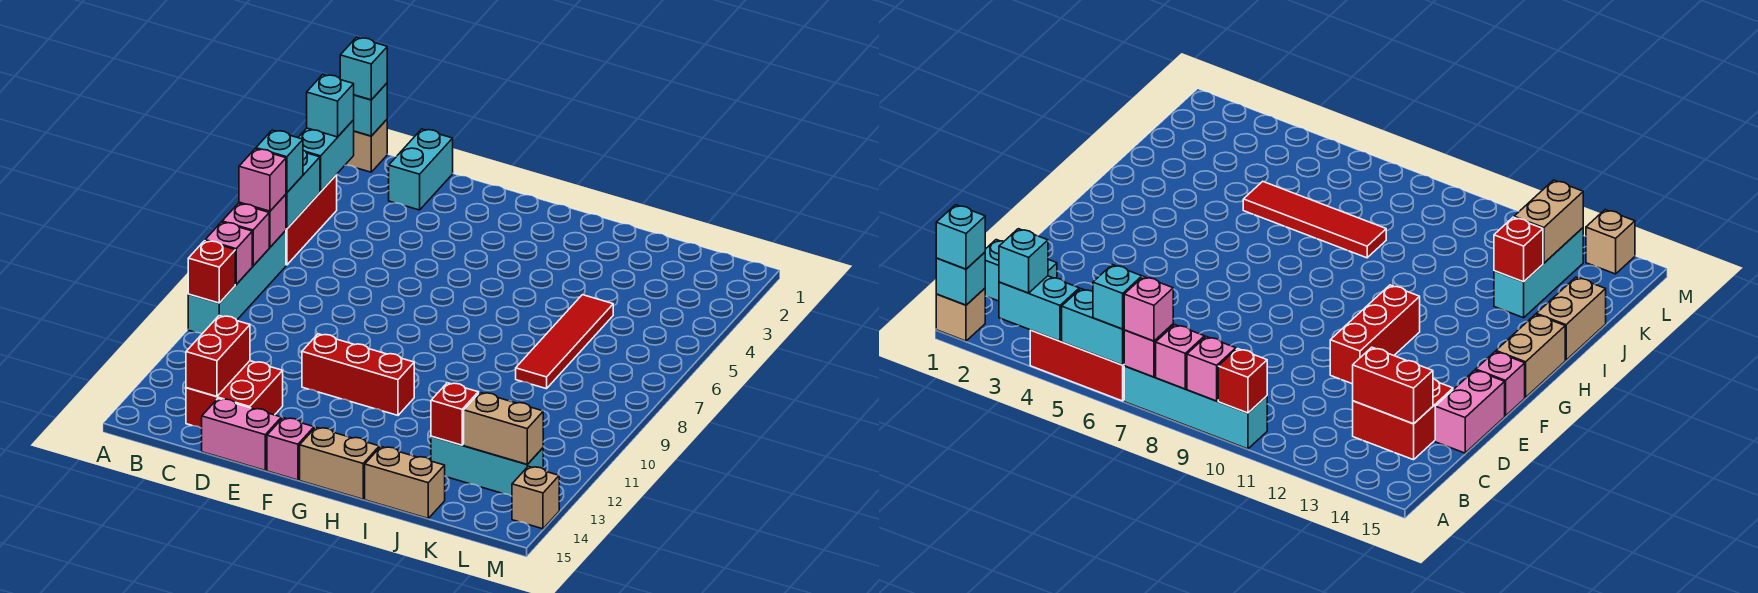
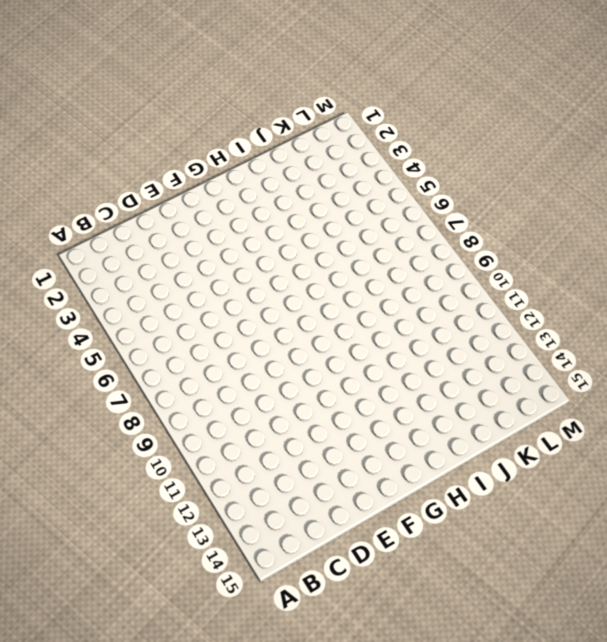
none -> tan brick A1 level 1
none -> red brick A4:A6 level 1
none -> cyan brick A7:A10 level 1

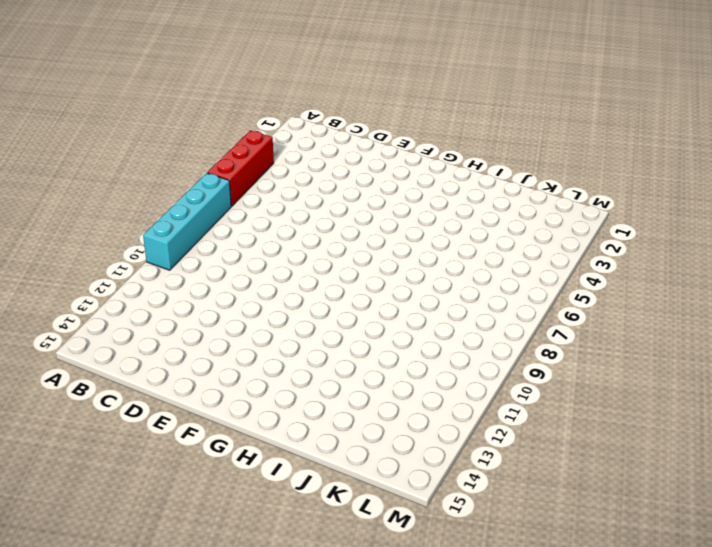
none -> tan brick A1 level 1
none -> cyan brick C1:C2 level 1
none -> red brick C13:D14 level 1

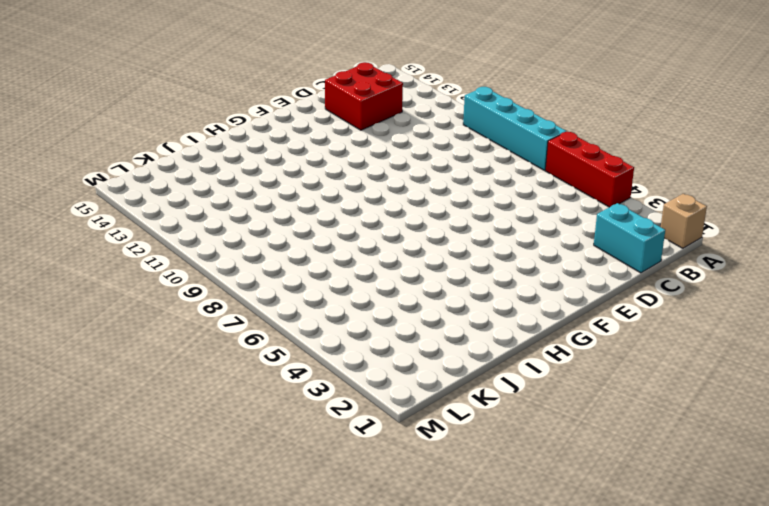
none -> pink brick D15:E15 level 1
none -> red brick E11:G11 level 1
none -> pink brick F15 level 1

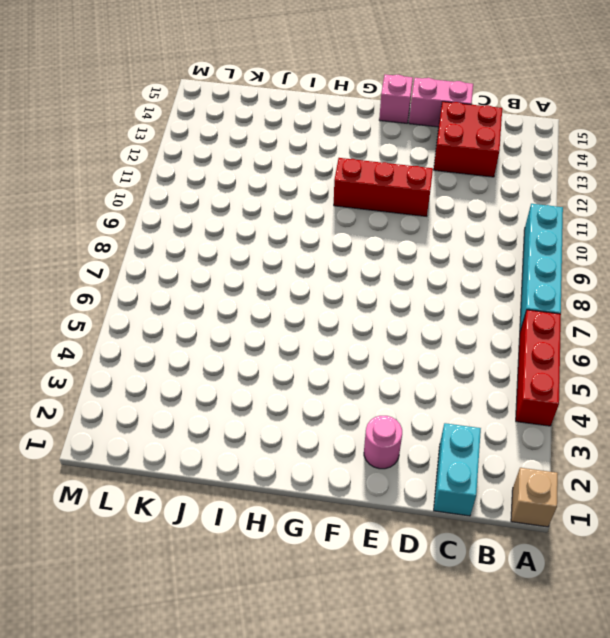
pink round brick E2 level 1 -> none
none -> tan brick G15:H15 level 1
none -> tan brick I15:J15 level 1
none -> red tile J5:J8 level 1

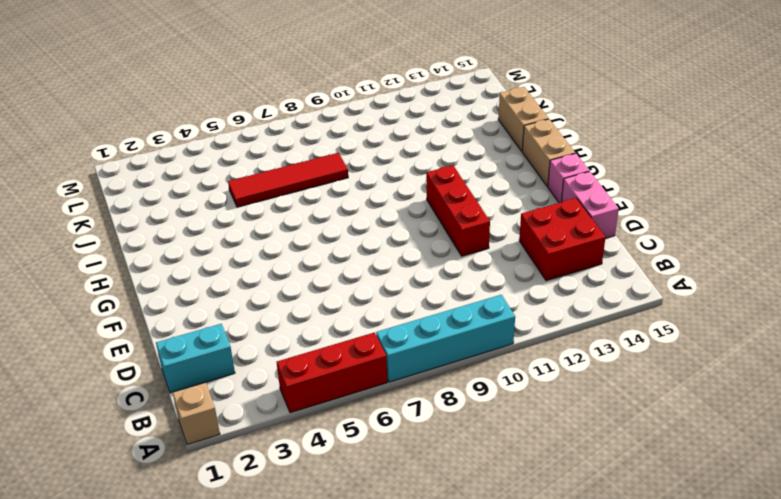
none -> cyan brick J13:L13 level 1
none -> tan brick M14 level 1
none -> cyan brick A1 level 2

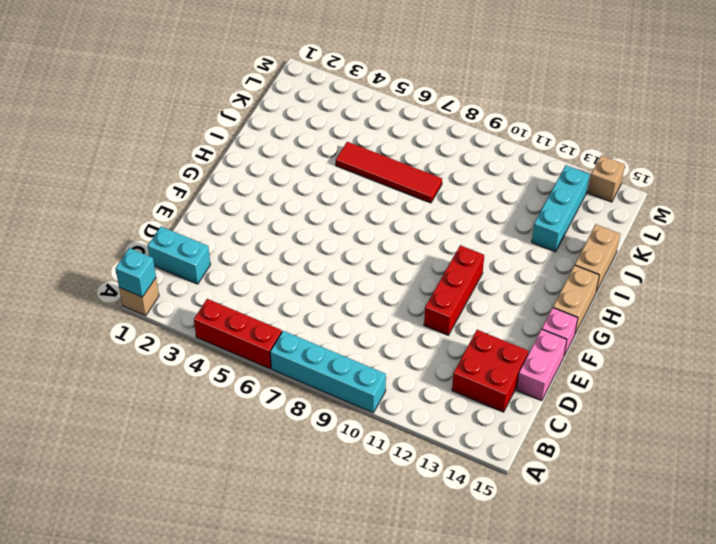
none -> cyan brick A3:A4 level 2
none -> cyan brick A5:A6 level 2
none -> pink brick A7 level 2

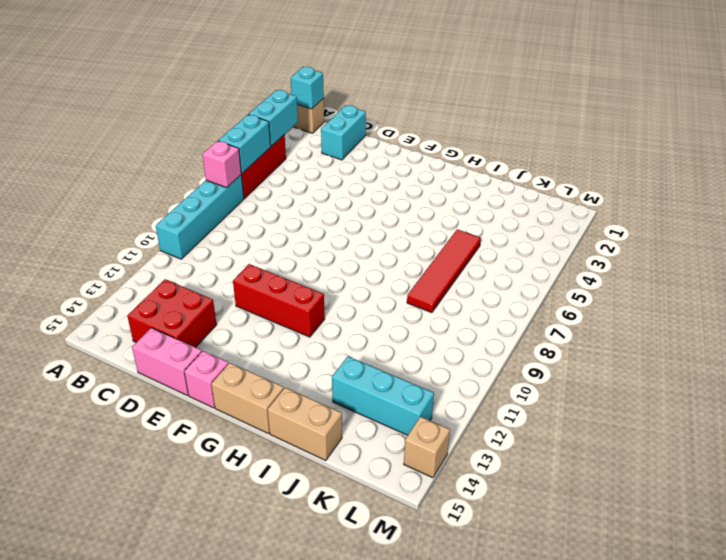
none -> pink brick A8 level 2
none -> pink brick A9 level 2
none -> red brick A10 level 2

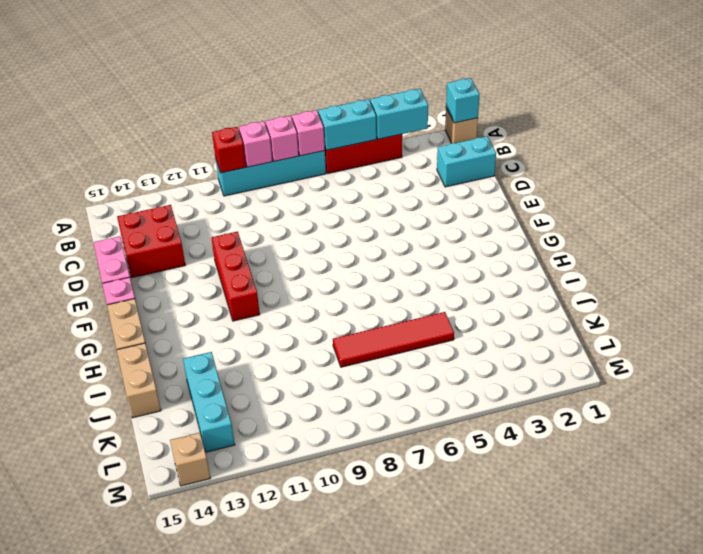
none -> red brick C13:C14 level 2
none -> red brick J13 level 2
none -> tan brick K13:L13 level 2

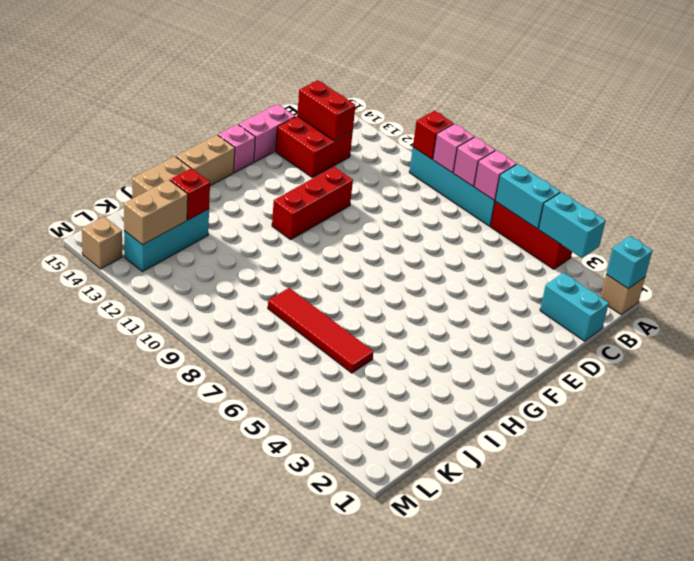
none -> cyan brick A1 level 3
none -> cyan brick A3 level 3
none -> cyan brick A6 level 3

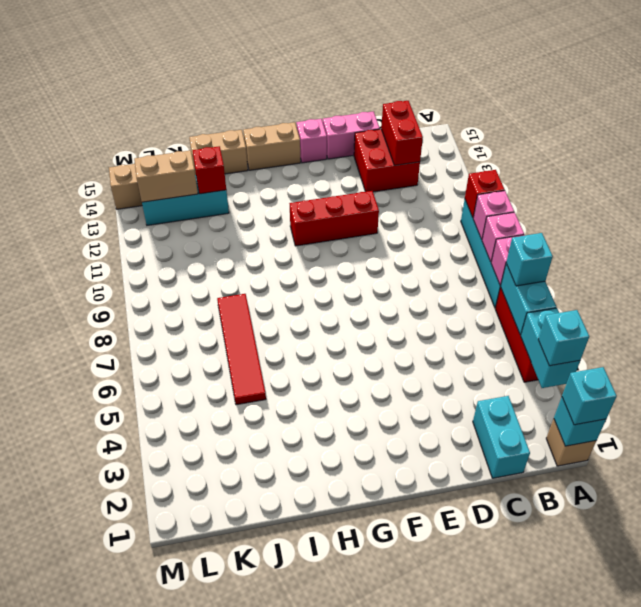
none -> pink brick A7 level 3

